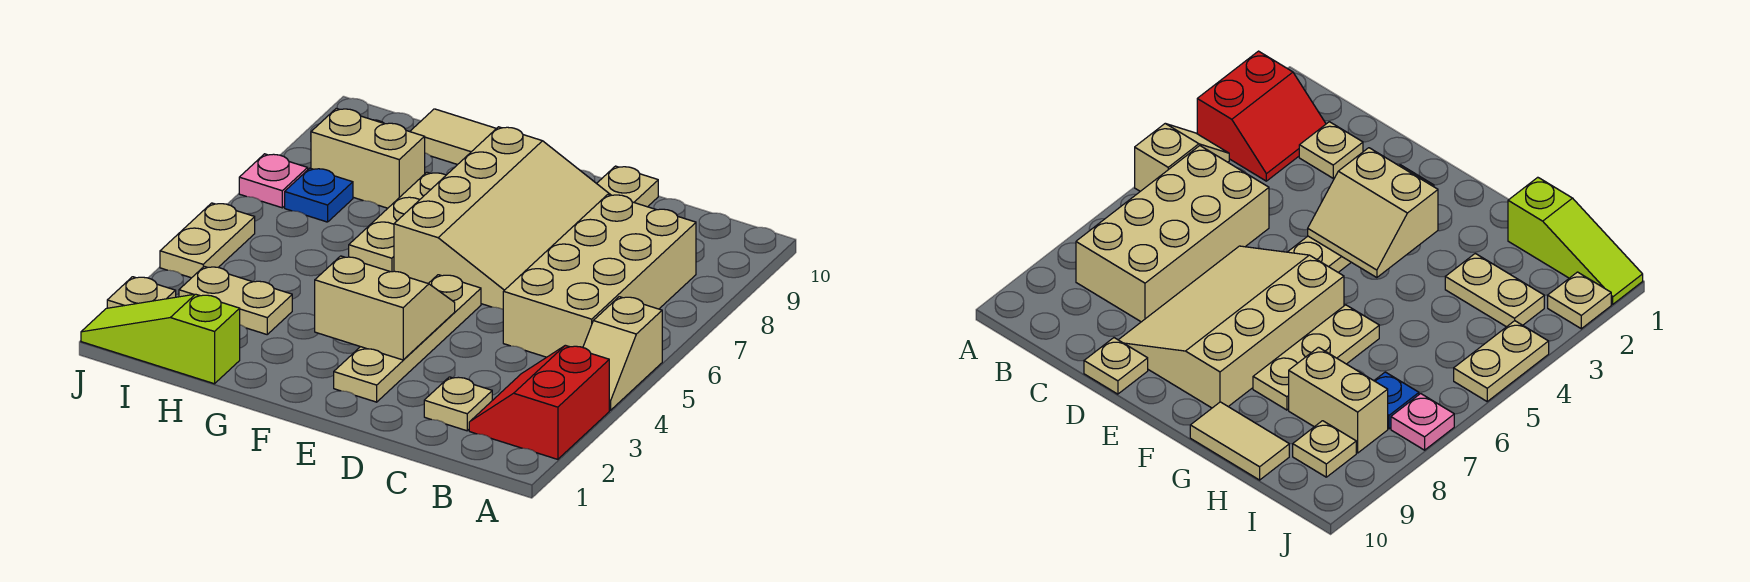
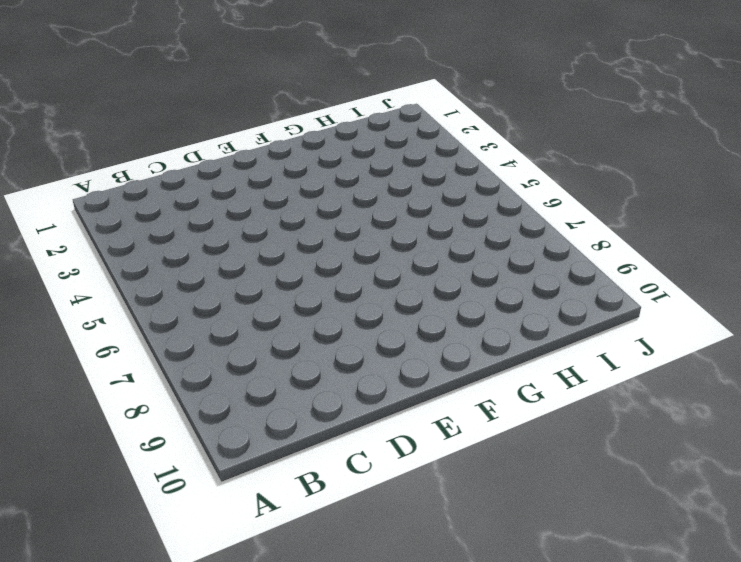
none -> red slope A2:B3 level 1 top A
none -> tan slope A4:A5 level 1 top 5
none -> tan brick B5:C8 level 1

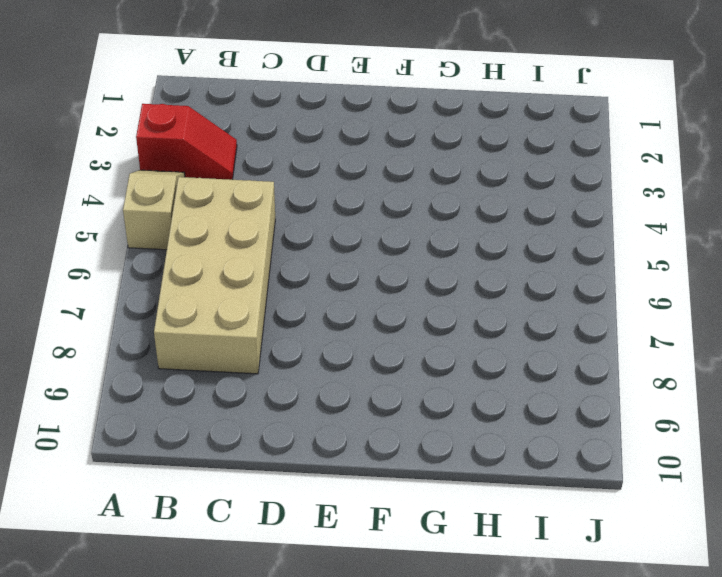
red slope A3:B3 level 1 top A -> red slope A2:B3 level 1 top A
none -> tan plate C2 level 1
none -> tan slope D6:F9 level 1 top F
none -> tan plate D10 level 1

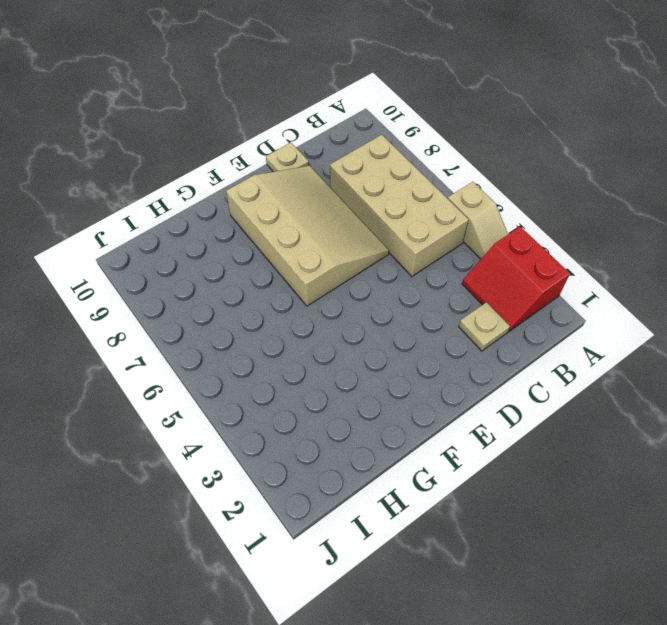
none -> tan plate E2:E5 level 1
none -> tan plate G6:G8 level 1
none -> tan tile G10:H10 level 1

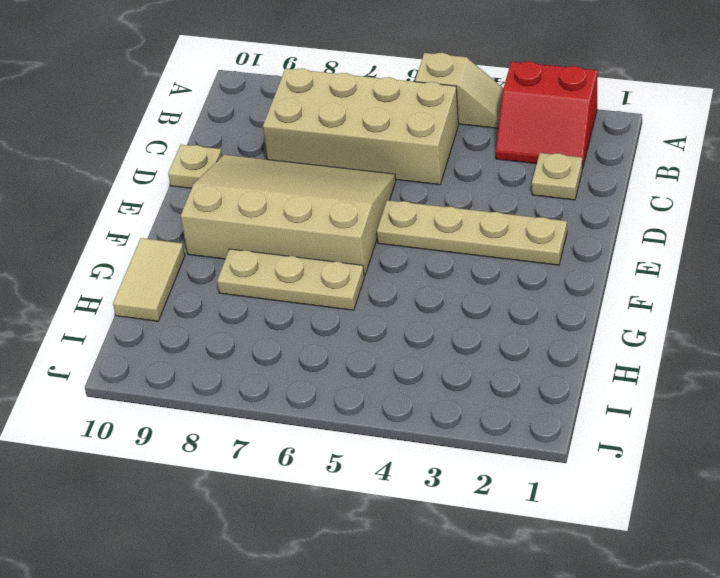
none -> lime slope H1:J1 level 1 top H
none -> tan plate H3:I3 level 1
none -> tan brick H8:I8 level 1

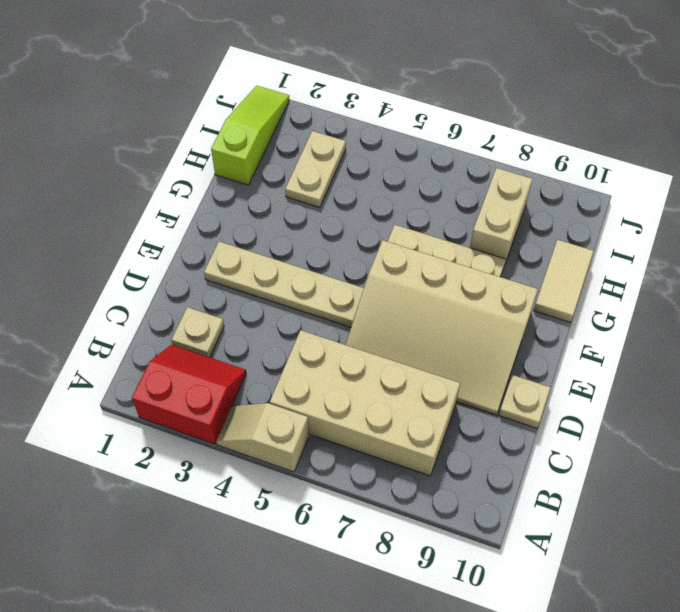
none -> blue plate I7 level 1
none -> tan plate I9 level 1
none -> tan plate J2 level 1

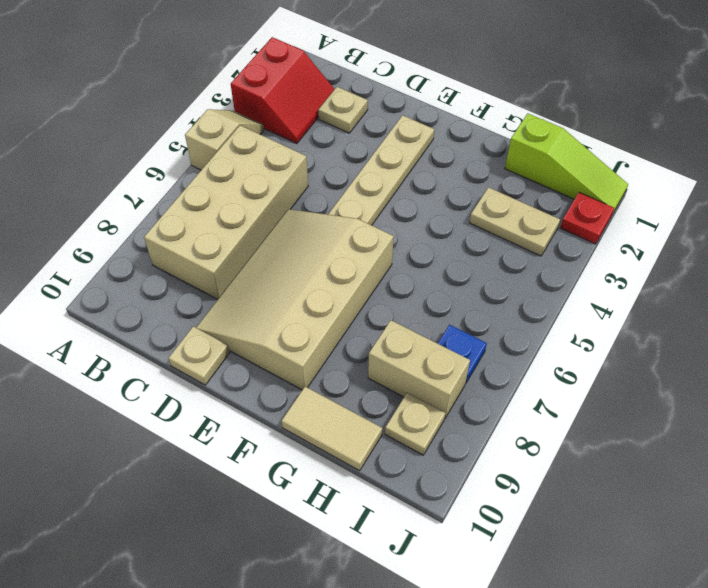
red plate J2 level 1 -> tan plate J2 level 1
none -> tan plate G6:G8 level 1
none -> tan plate J4:J5 level 1
none -> pink plate J7 level 1

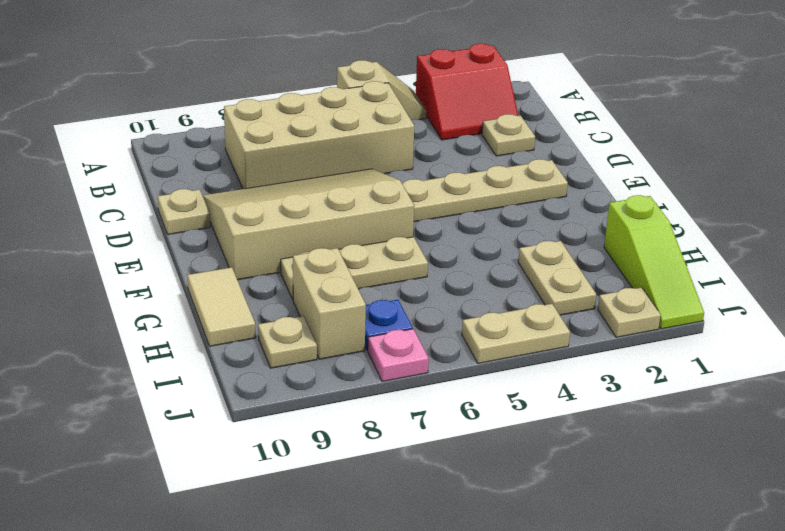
none -> tan slope E3:F4 level 2 top 3

